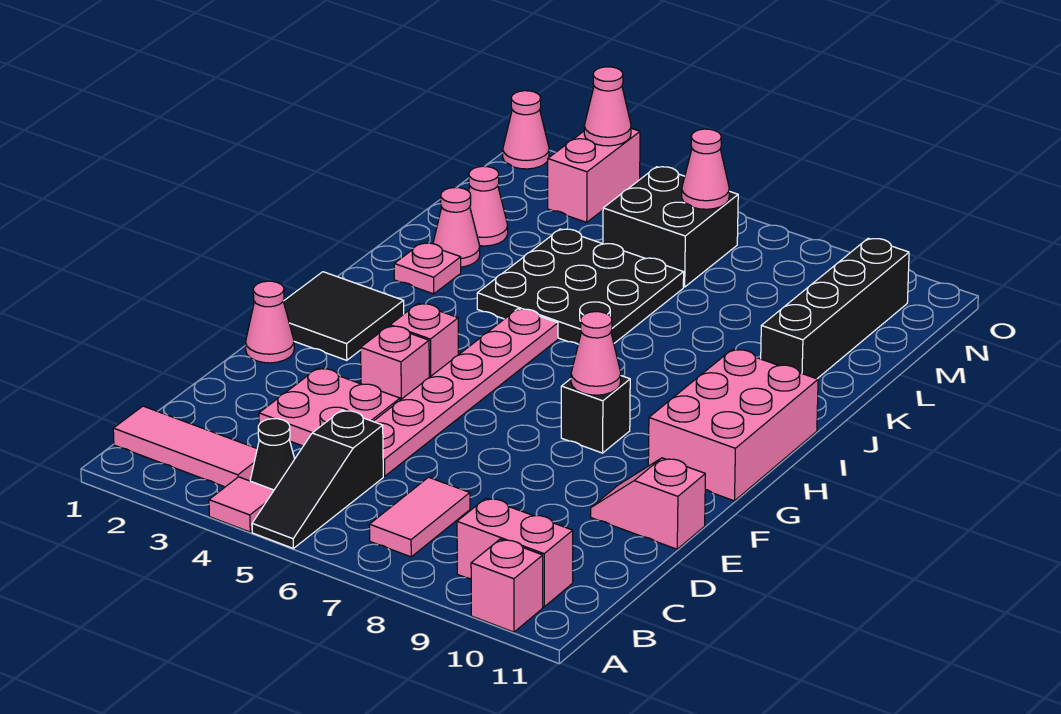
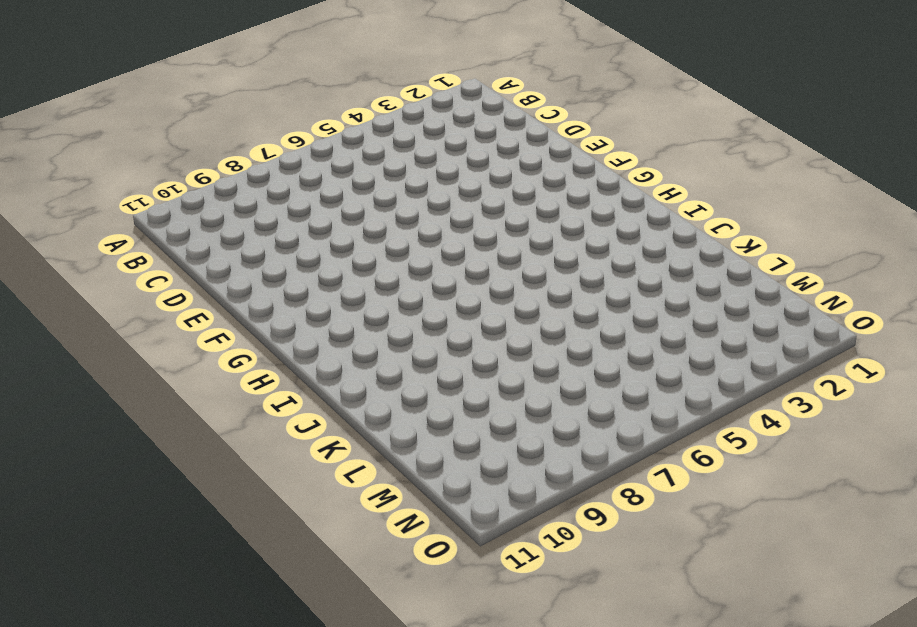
none -> pink tile A4 level 1
none -> black slope A5:C5 level 1 top C
none -> pink brick A10 level 1

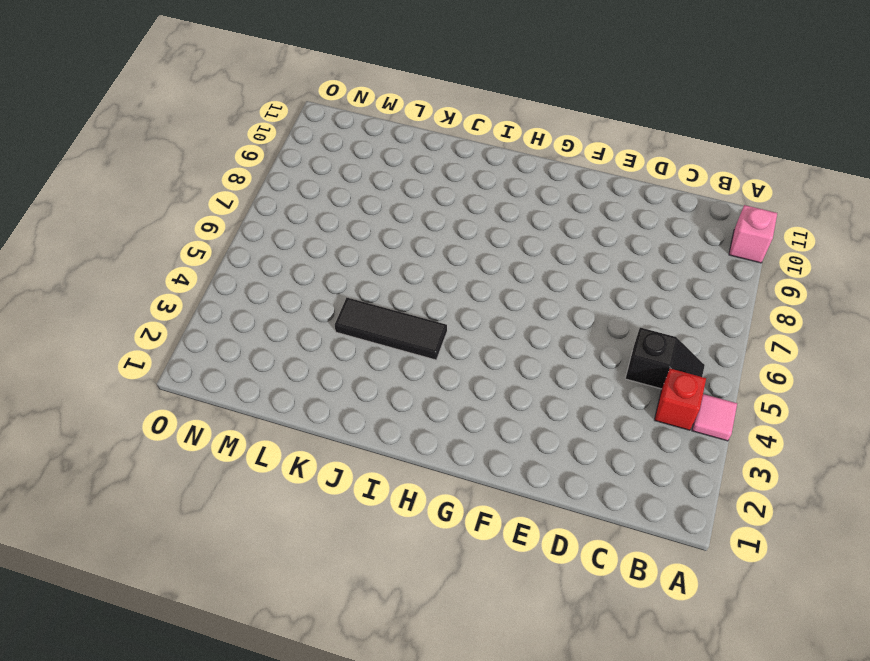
red brick B4 level 1 -> black cone B4 level 1
black slope B5:C5 level 1 top C -> black slope A5:C5 level 1 top C
black tile I4:K4 level 1 -> black plate J4:L6 level 1
none -> pink tile B1:B3 level 1
none -> pink tile B7:C7 level 1
none -> pink brick B9:B10 level 1

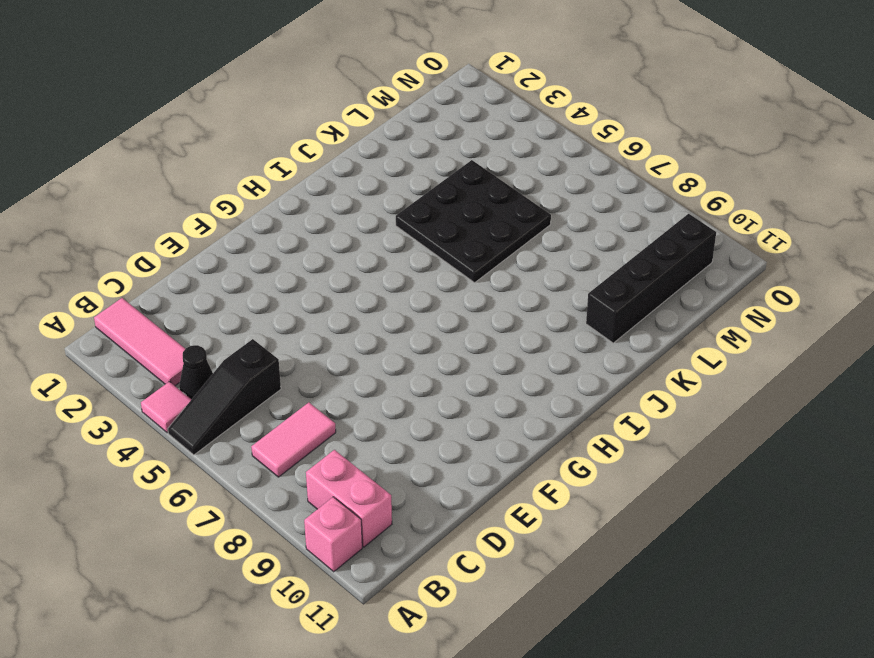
none -> pink plate D3:E4 level 1
none -> pink plate D5:I5 level 1
none -> pink slope E10:E11 level 1 top 11

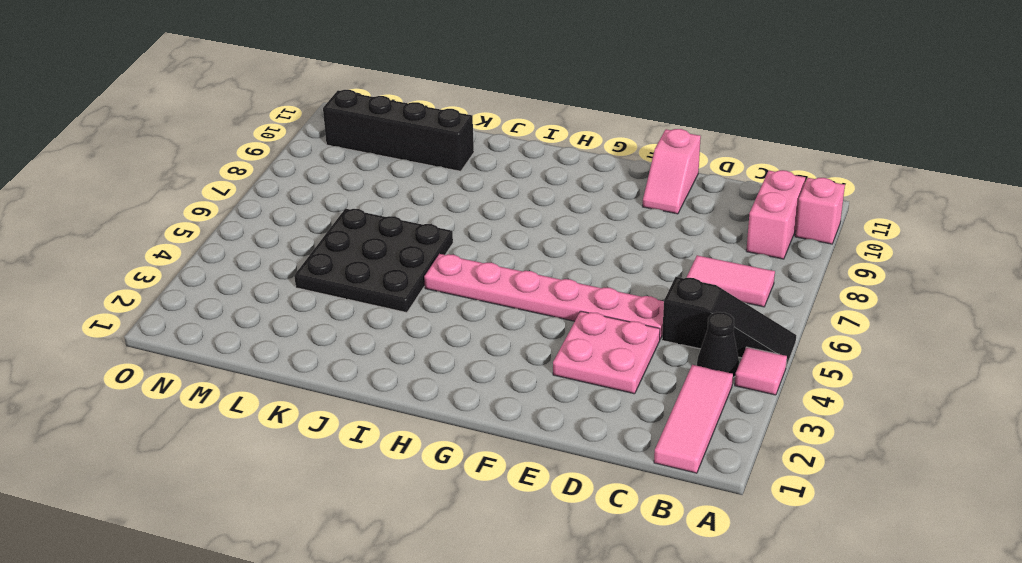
none -> pink cone F1 level 1
none -> pink brick F4 level 1
none -> black tile G1:H2 level 1

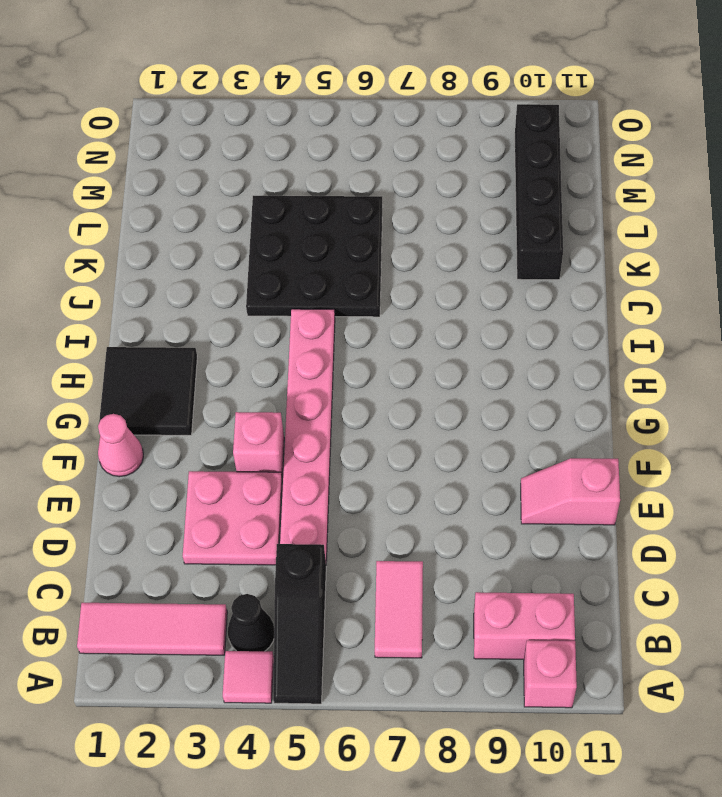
none -> pink brick G4 level 1
none -> black brick G8 level 1
none -> pink brick G10:I11 level 1

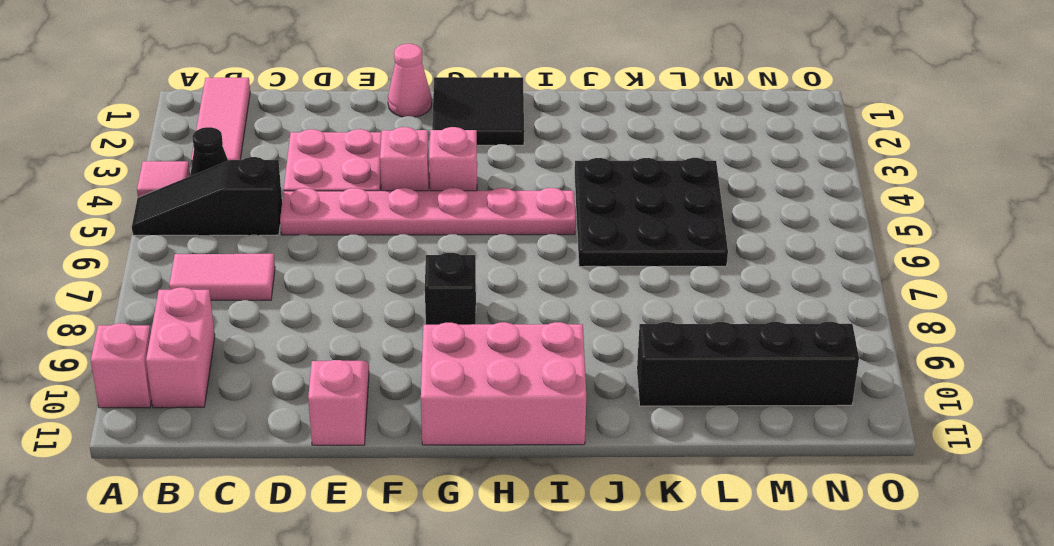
none -> pink plate J2 level 1
none -> pink cone K2 level 1
none -> pink cone L2 level 1

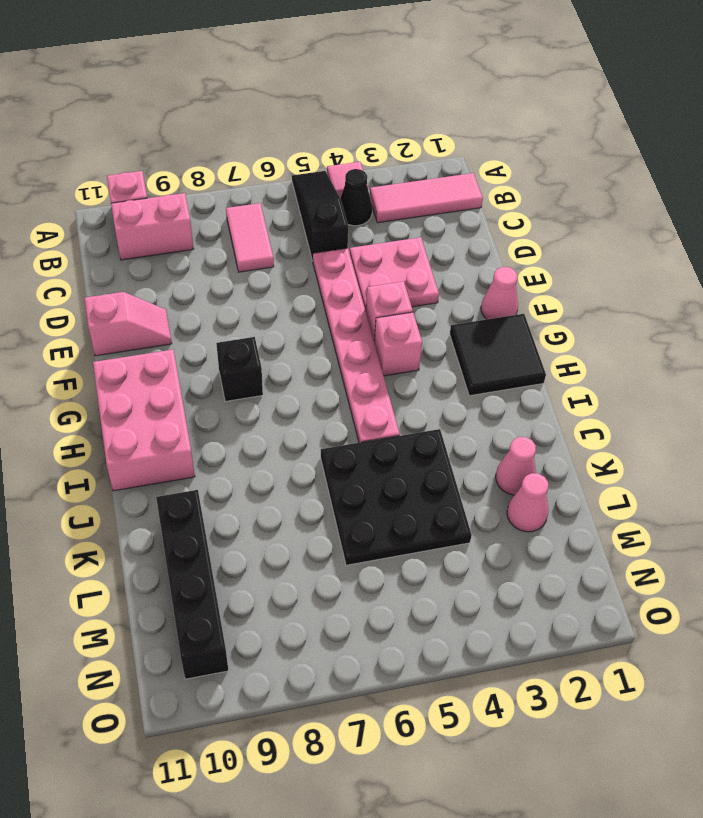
none -> pink plate J2 level 1
none -> black brick M5:N6 level 1
none -> pink brick N3:O3 level 1

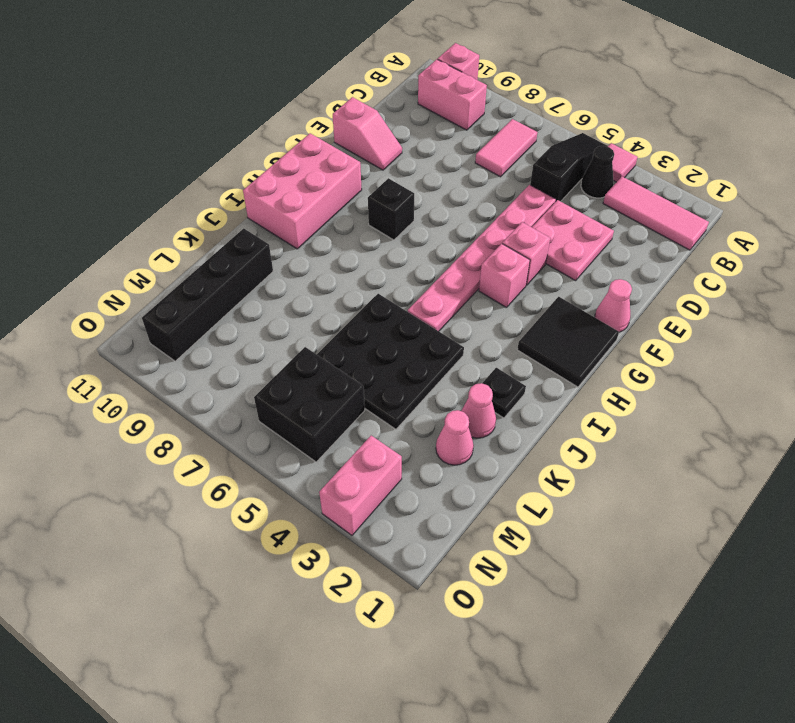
black plate J2 level 1 -> pink plate J2 level 1
none -> pink cone O1 level 1
none -> pink cone G8 level 2
none -> pink cone N6 level 2

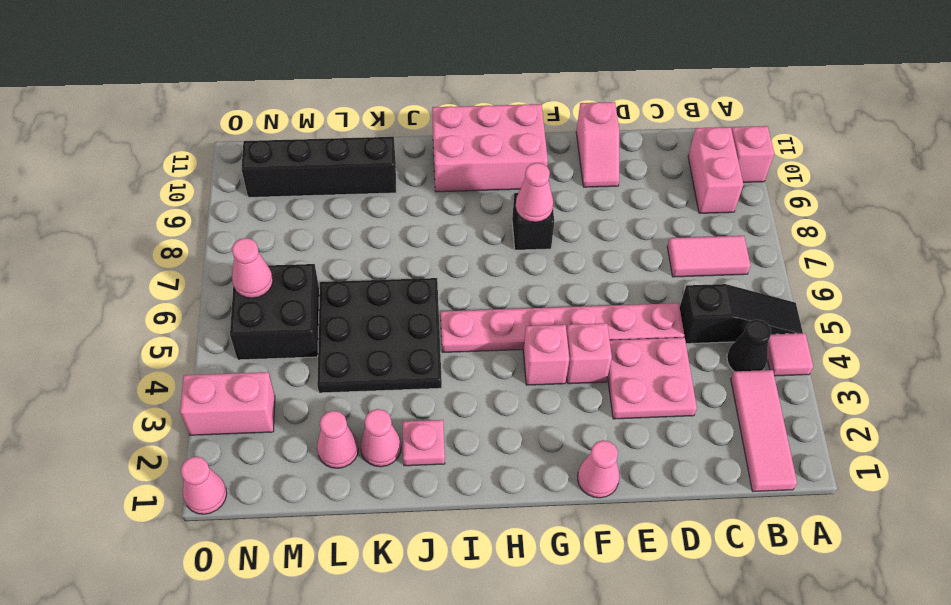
none -> black tile G1:H2 level 1
none -> pink cone O3 level 2

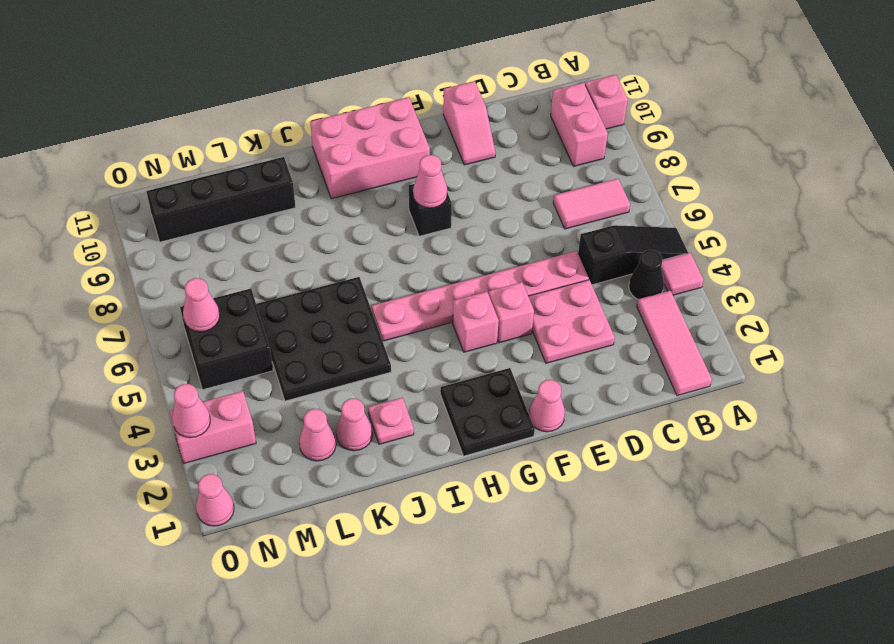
black plate G1:H2 level 1 -> black tile G1:H2 level 1

